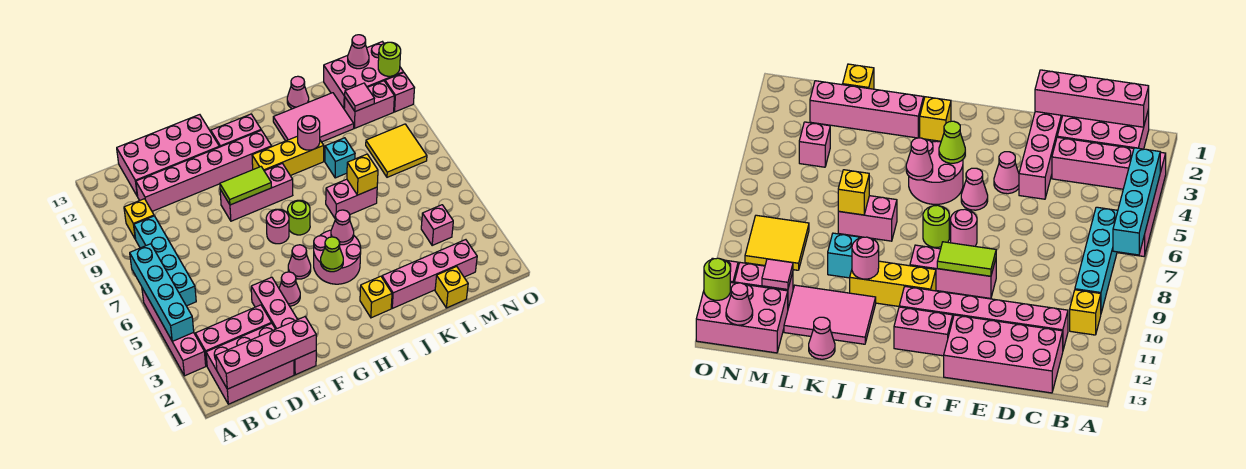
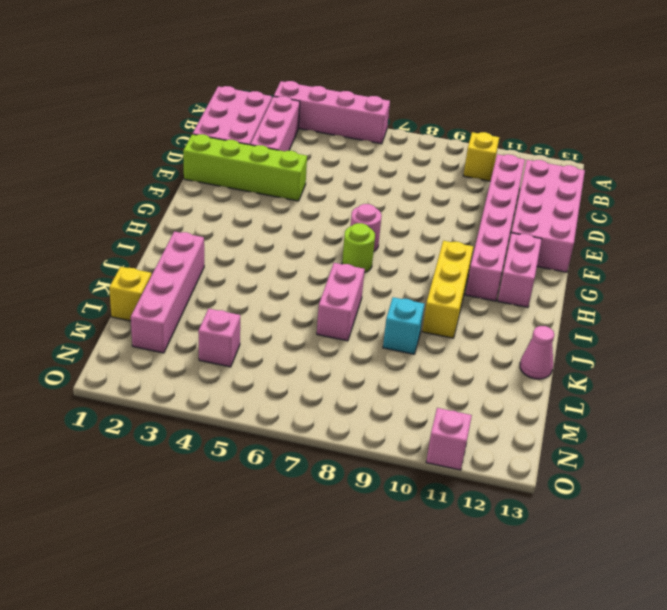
lime brick E1:E4 level 1 -> pink brick E1:E4 level 1
none -> cyan brick B6:B9 level 1
none -> pink cone F4 level 1
none -> pink brick F9:H9 level 1
none -> pink cone G5 level 1

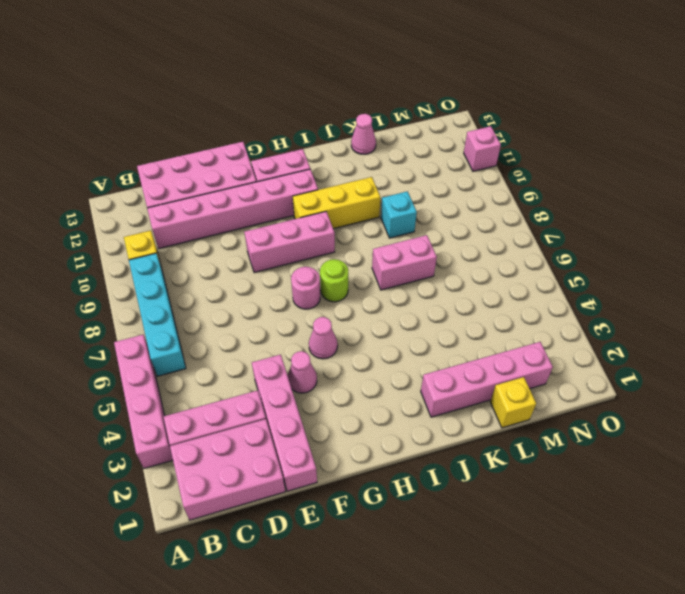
none -> pink round brick H4:I5 level 1
none -> yellow brick I2 level 1
none -> pink tile J11:L12 level 1
none -> pink brick M4 level 1

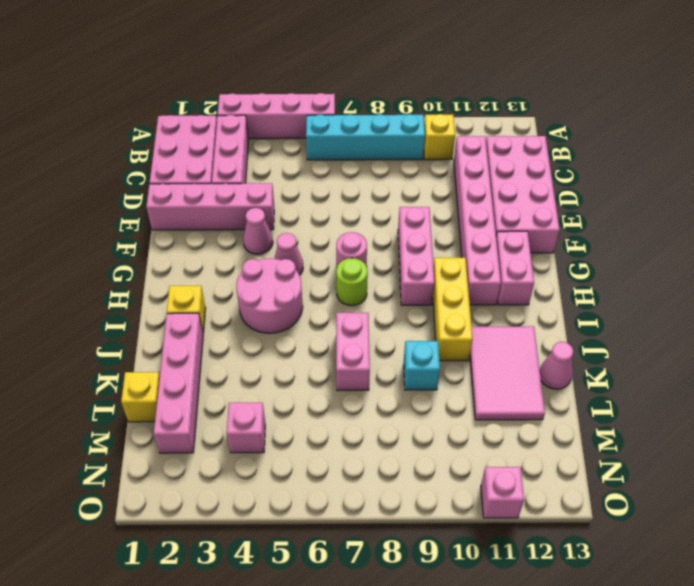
none -> yellow tile M8:N9 level 1
none -> pink brick M11:N11 level 1
none -> pink brick M12:O13 level 1
none -> cyan brick A4:A7 level 2

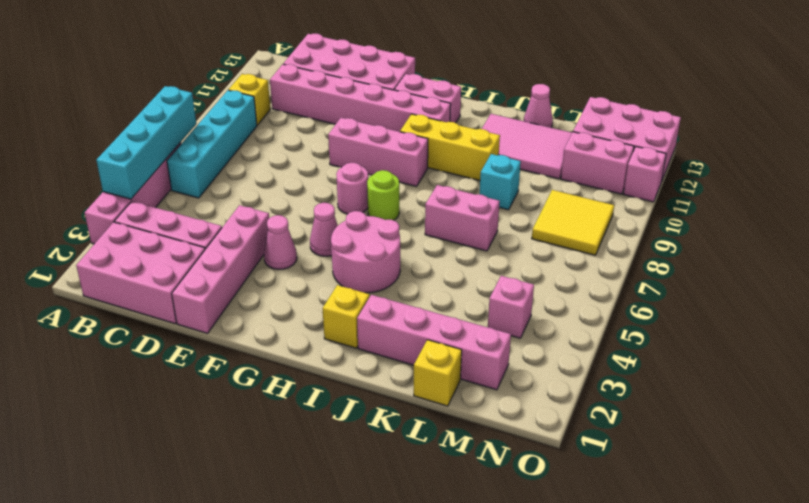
none -> pink brick B1:E1 level 2
none -> lime tile F9:G9 level 2
none -> lime cone H4 level 2
none -> pink cone I5 level 2

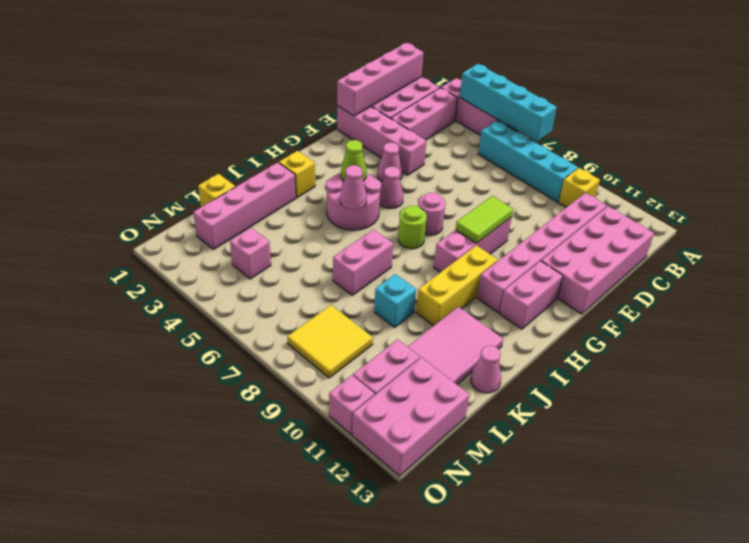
none -> pink round brick J10 level 2
none -> yellow brick K7 level 2
none -> pink tile M11 level 2
none -> pink cone N13 level 2

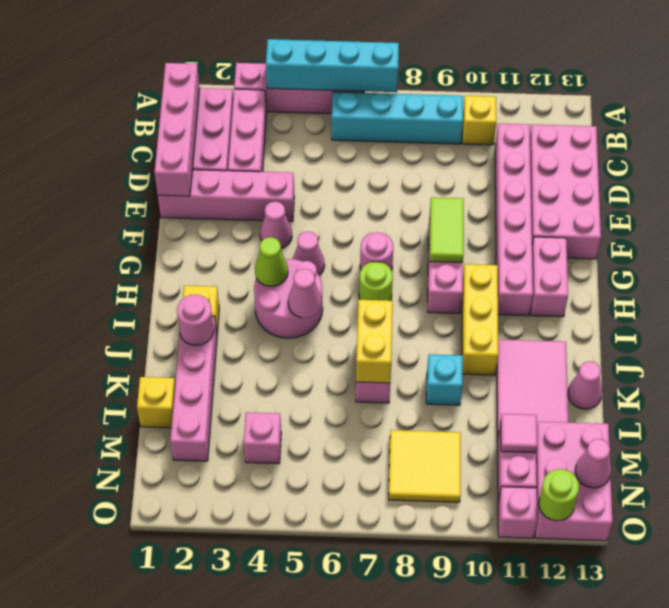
pink round brick J2 level 2 -> pink round brick J10 level 2
yellow brick J7:K7 level 2 -> yellow brick K7 level 2

